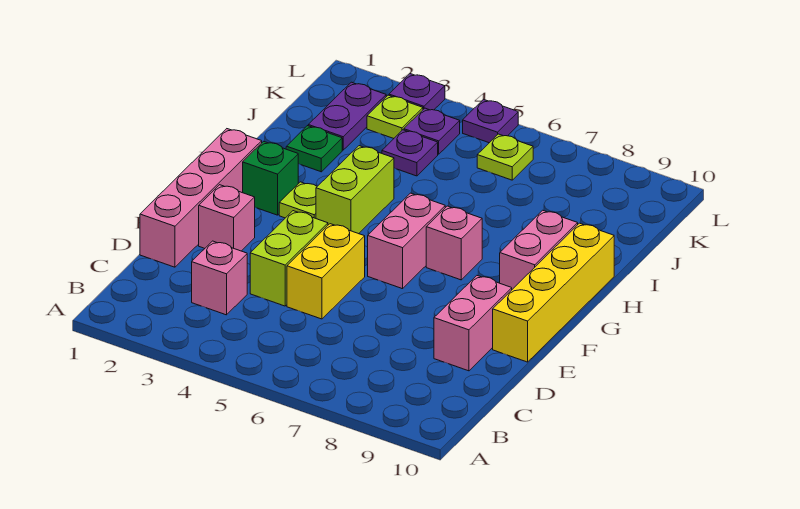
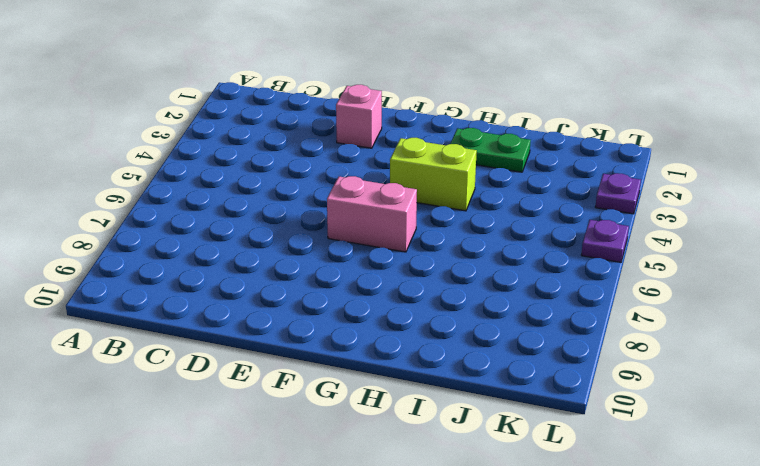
green plate H2:I2 level 1 -> green plate I2 level 1
none -> pink brick C3 level 1
none -> pink brick D1:G1 level 1
none -> lime brick D4:E4 level 1

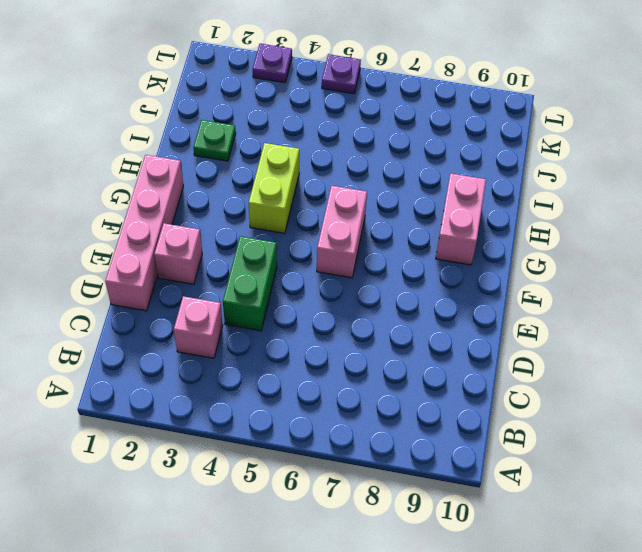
green brick D4:E4 level 1 -> lime brick D4:E4 level 1
none -> yellow brick D5:E5 level 1
none -> pink brick D9:E9 level 1
none -> yellow brick E10:H10 level 1

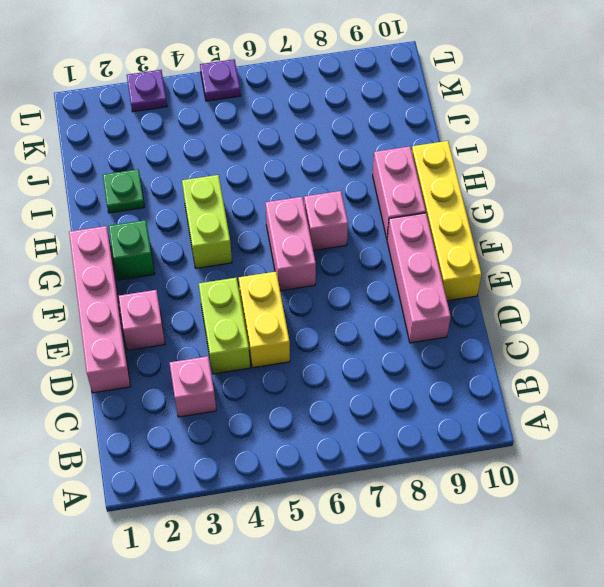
pink brick D9:F9 level 1 -> pink brick D9:E9 level 1
none -> lime plate G3 level 1
none -> purple plate J2:K2 level 1
none -> purple plate J4 level 1

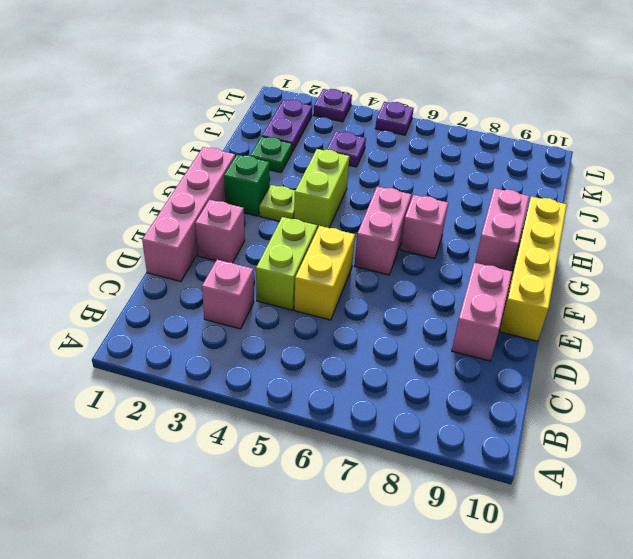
none -> lime plate K3 level 1
none -> purple plate K4 level 1
none -> lime plate K6 level 1

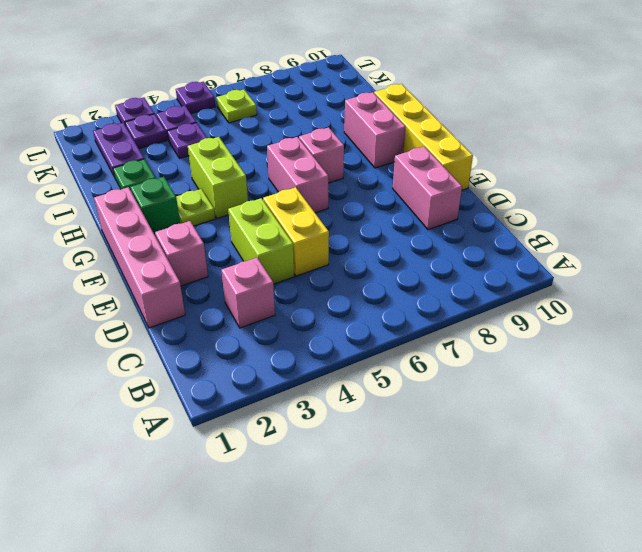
purple plate K3 level 1 -> lime plate K3 level 1

